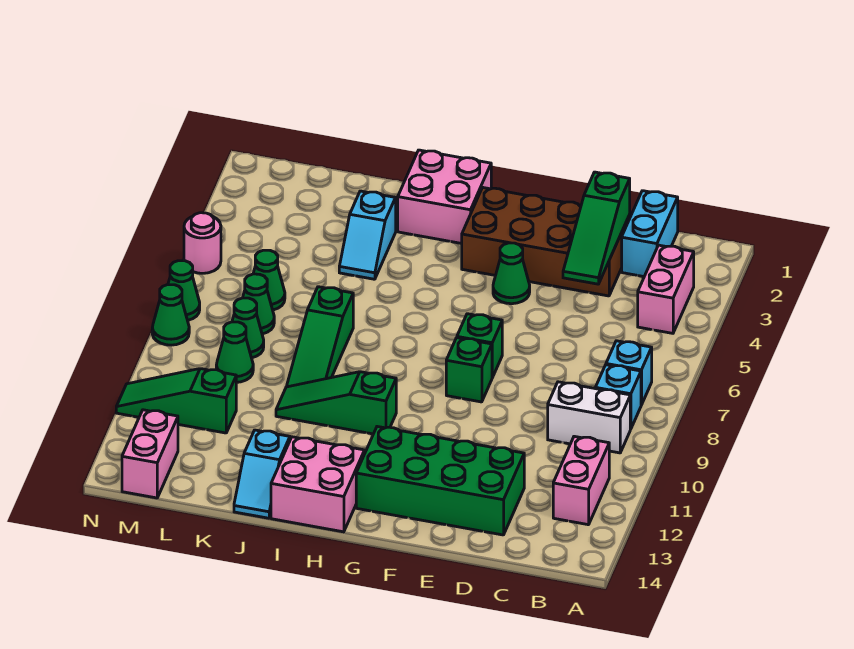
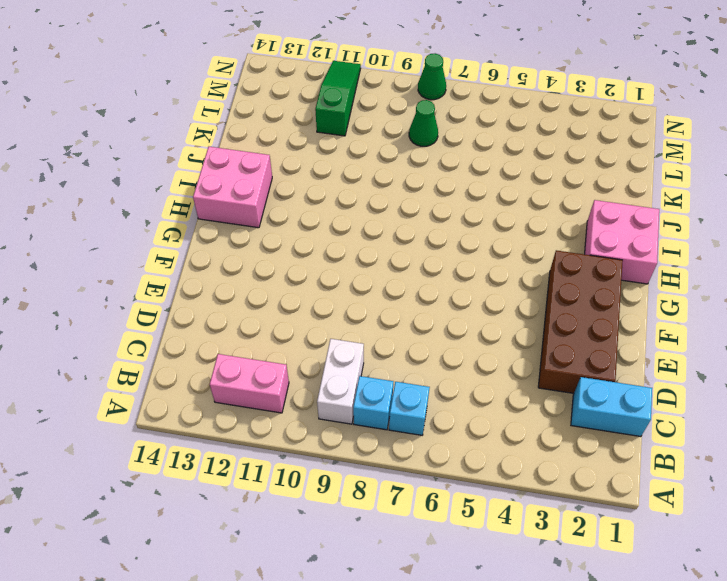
none -> pink brick B3:B4 level 1
none -> green brick D12:G13 level 1
none -> green cone F4 level 1

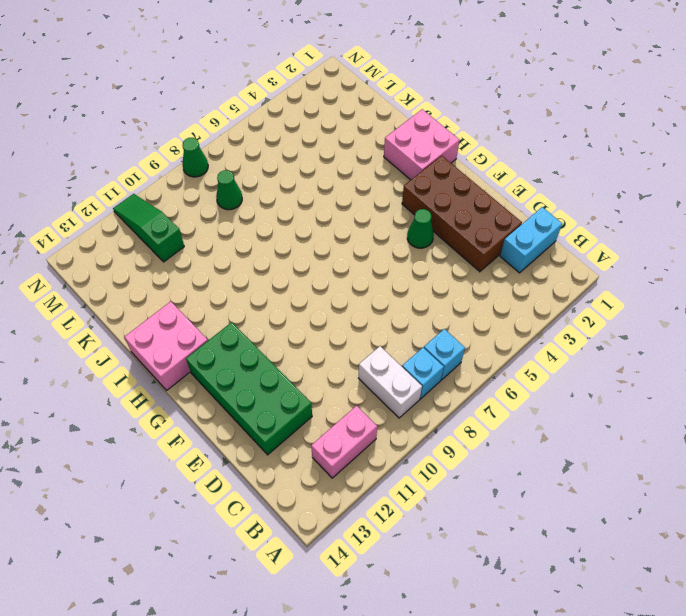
none -> pink brick B3:B4 level 1
none -> green brick F7 level 1
none -> green brick F8 level 1

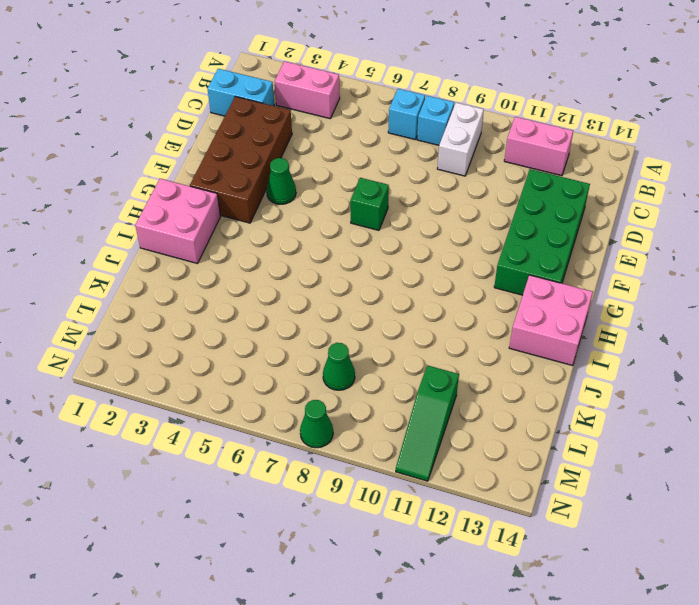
none -> green brick F8 level 1
none -> green slope H10:J10 level 1 top H
none -> cyan slope J3:J4 level 1 top 3

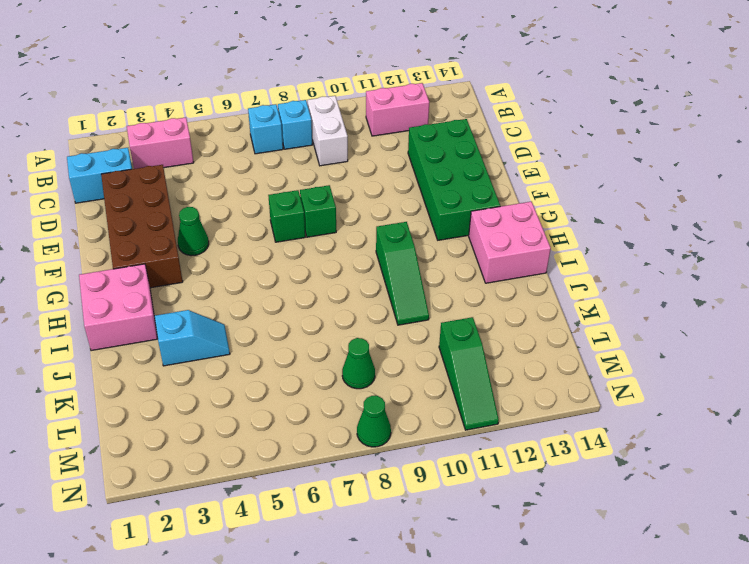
none -> green slope J7:J9 level 1 top 7
none -> cyan slope J13:J14 level 1 top 13
none -> green cone L6 level 1

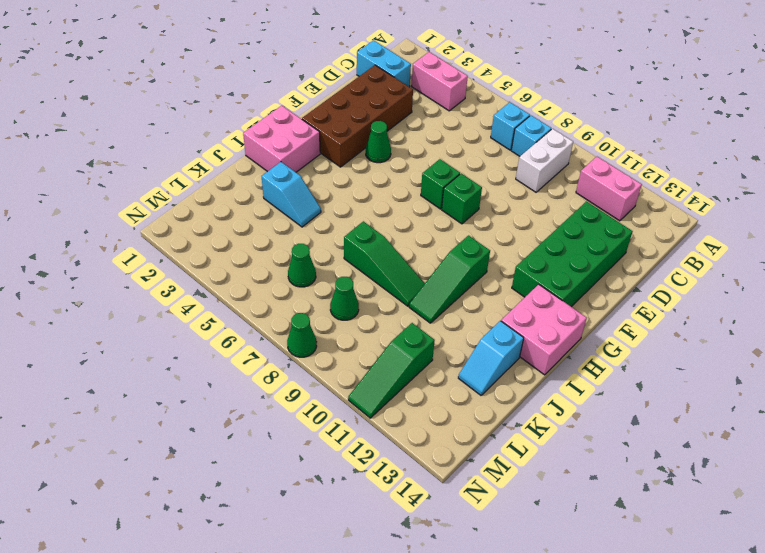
cyan slope J13:K13 level 1 top J -> cyan slope J13:J14 level 1 top 13
none -> green cone L7 level 1
none -> green cone L9 level 1
none -> pink brick M13:M14 level 1

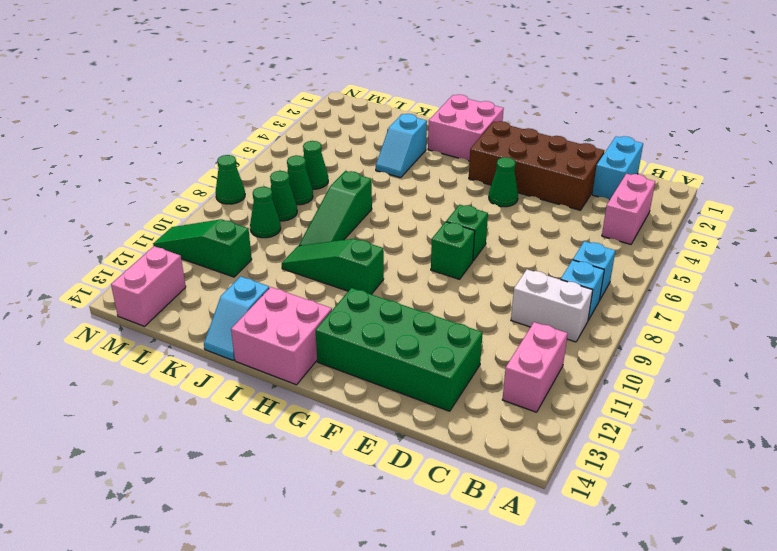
none -> pink round brick N5 level 1
none -> green cone N7 level 1
none -> green slope D2:D4 level 2 top 2

